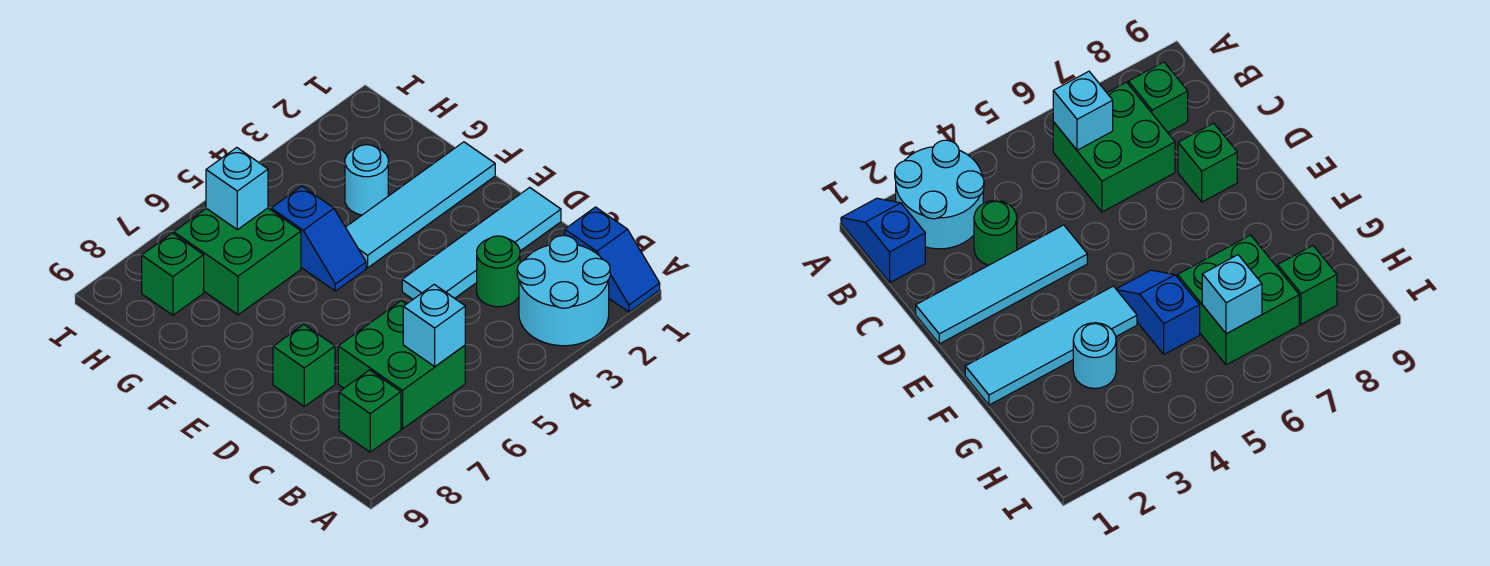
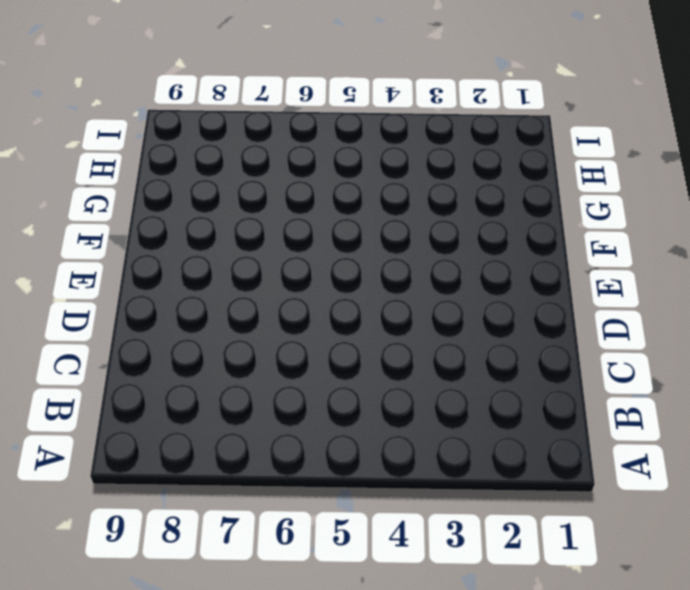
none -> blue slope A1:B1 level 1 top B
none -> cyan round brick A2:B3 level 1
none -> green brick B6:C7 level 1

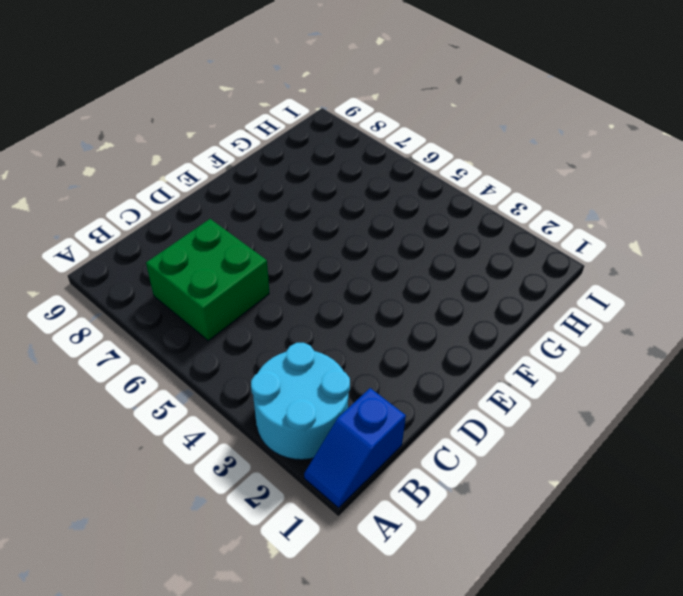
none -> green brick B8 level 1
none -> green round brick C3 level 1
none -> cyan tile D1:D4 level 1

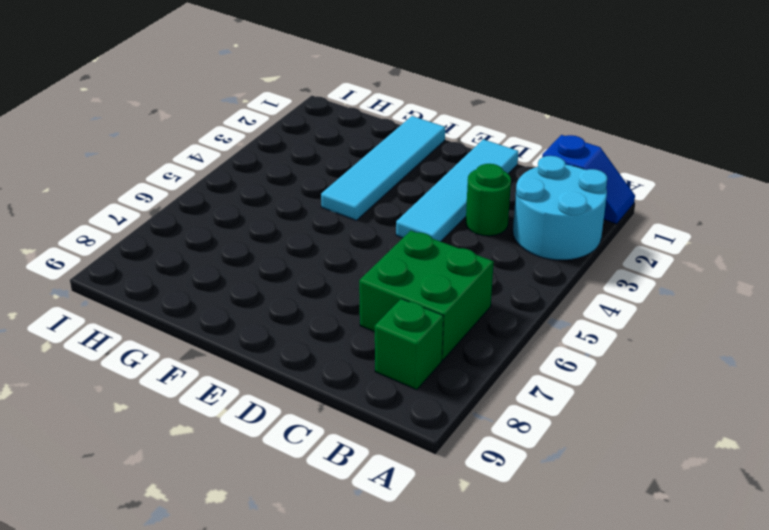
none -> green brick D8 level 1
none -> blue slope F5:G5 level 1 top G
none -> cyan round brick G3 level 1

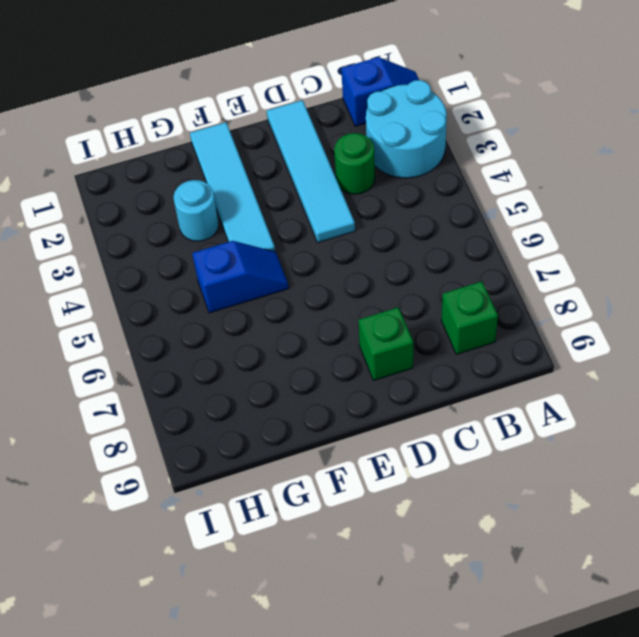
none -> green brick B6:C7 level 1
none -> green brick G6:H7 level 1
none -> green brick H8 level 1

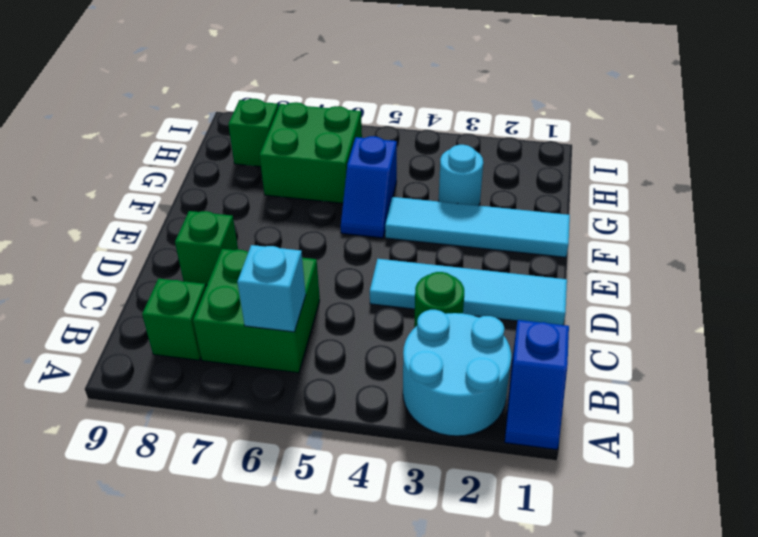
none -> cyan brick H6 level 2

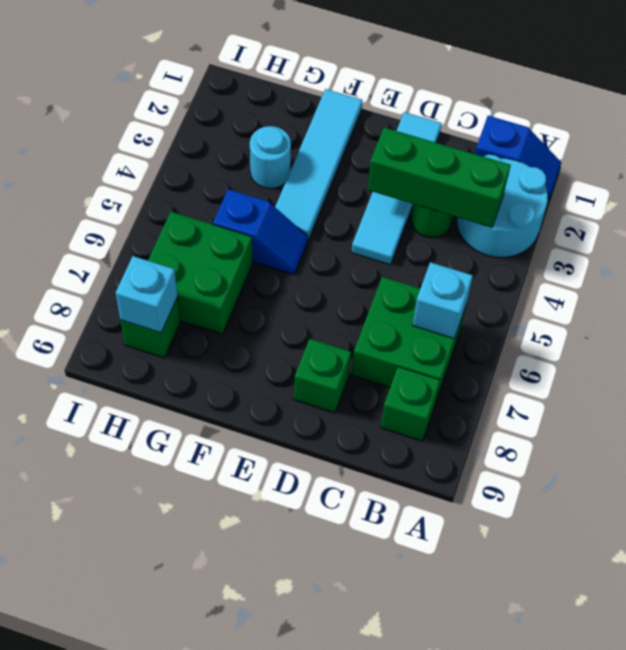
green brick B3:D3 level 2 -> none
cyan brick H8 level 2 -> cyan brick H6 level 2

